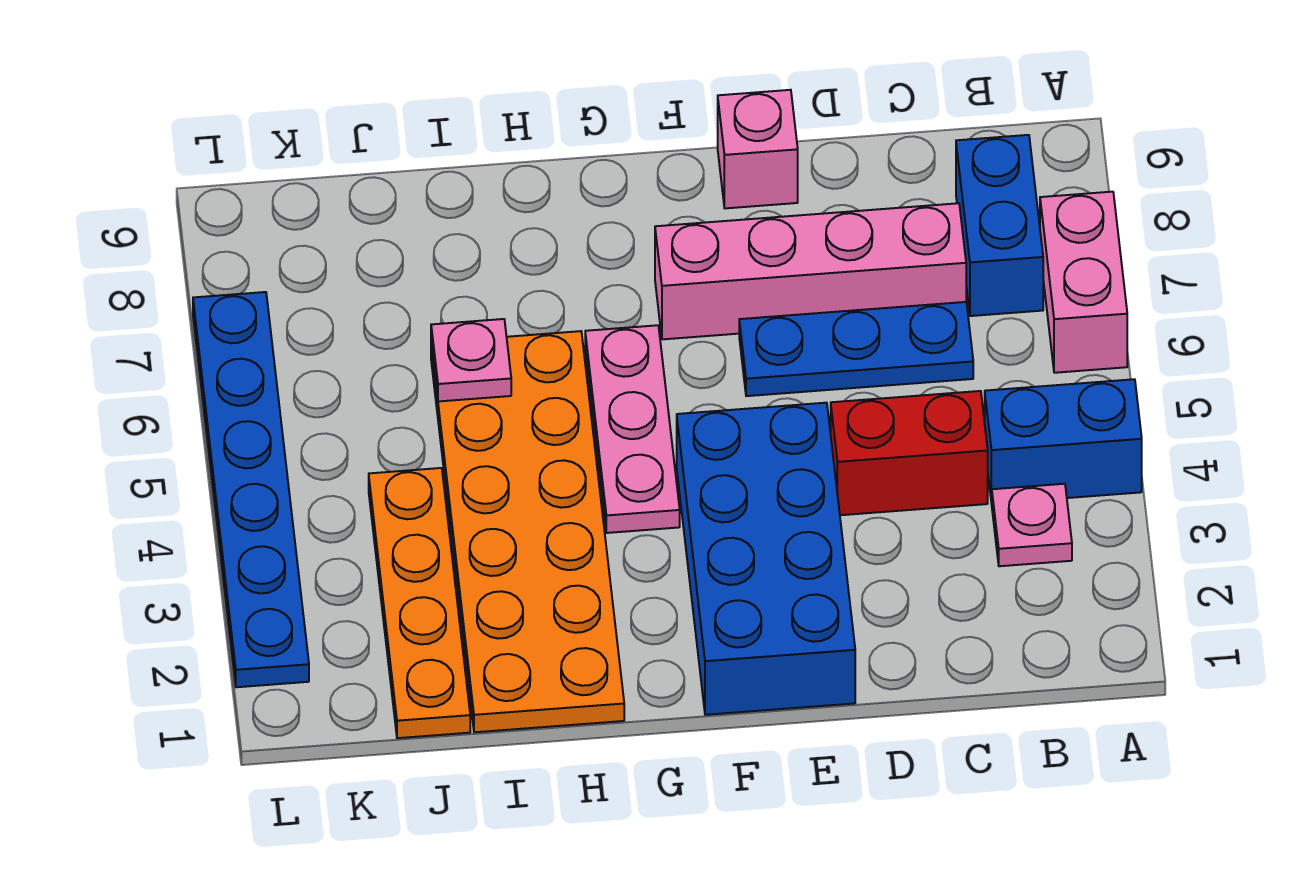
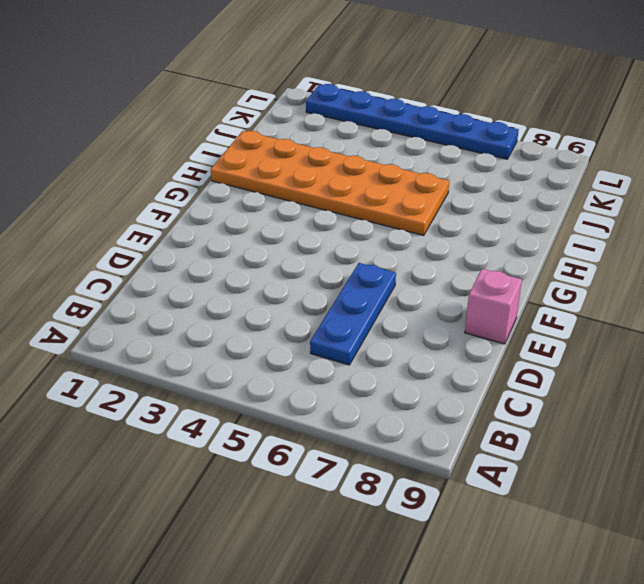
none -> blue brick A4:B4 level 1
none -> pink brick A6:A7 level 1
none -> pink plate B3 level 1

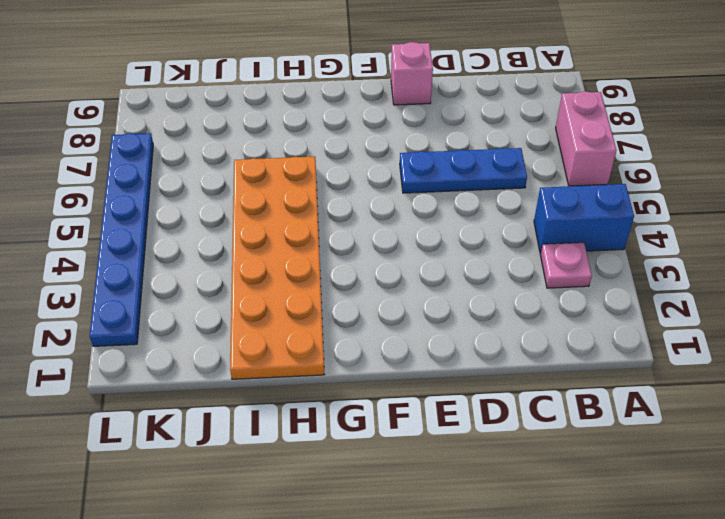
none -> blue brick B7:B8 level 1
none -> red brick C4:D4 level 1
none -> pink brick C7:F7 level 1

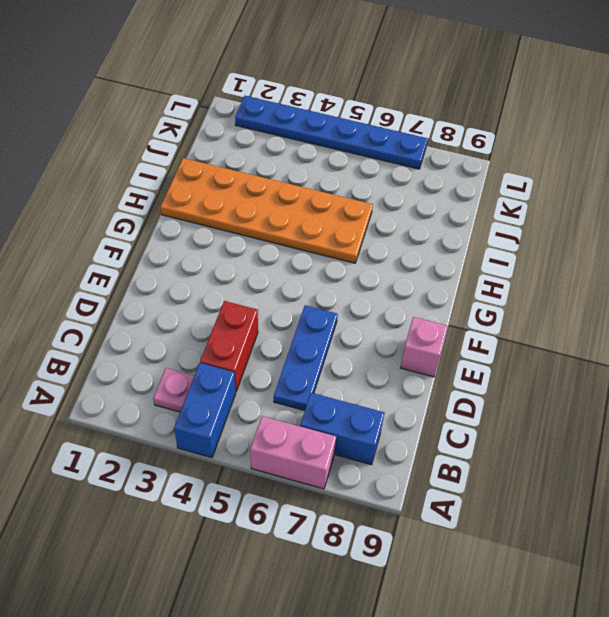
none -> pink brick C7:F7 level 1
none -> blue brick E1:F4 level 1
none -> pink plate G4:G6 level 1

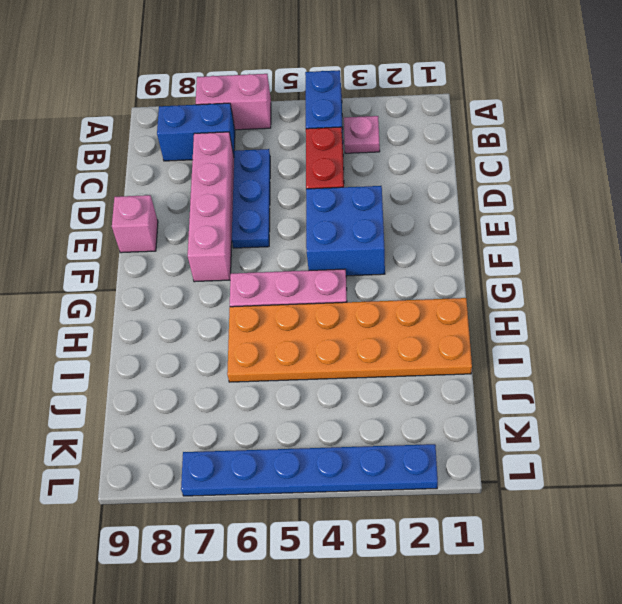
blue brick E3:F4 level 1 -> blue brick E1:F4 level 1
none -> orange plate J1:J4 level 1
none -> pink plate I6 level 2

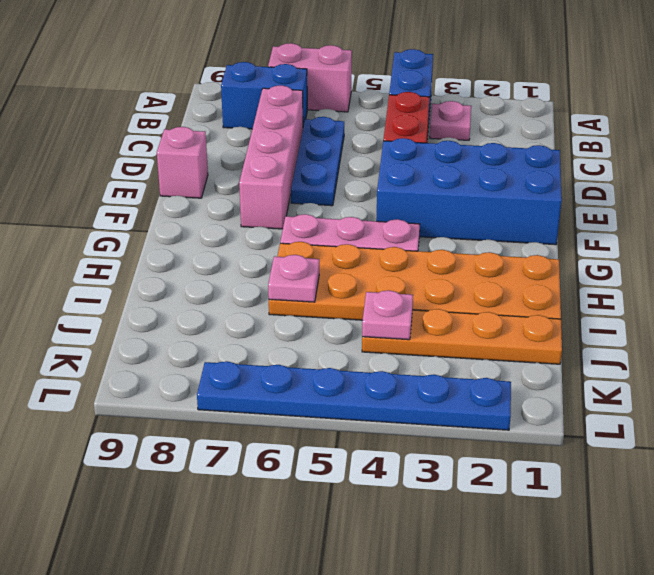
pink plate J4 level 2 -> none

